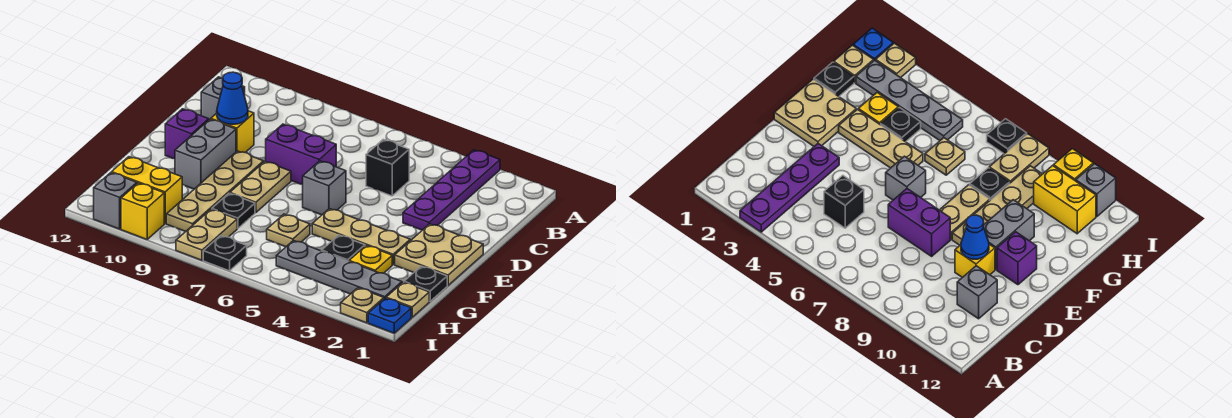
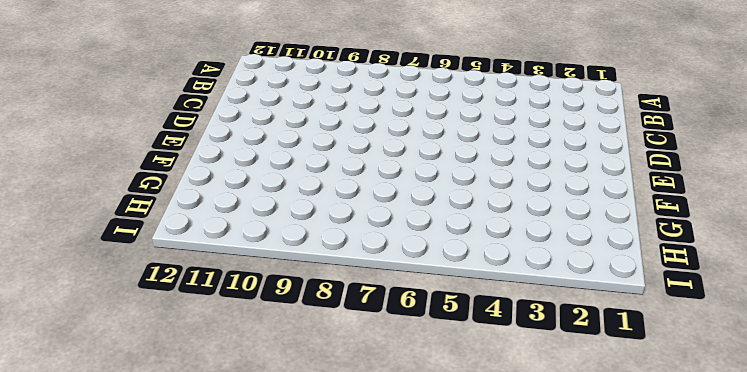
none -> purple plate A3:D3 level 1
none -> black brick C5 level 1
none -> grey brick C11 level 1

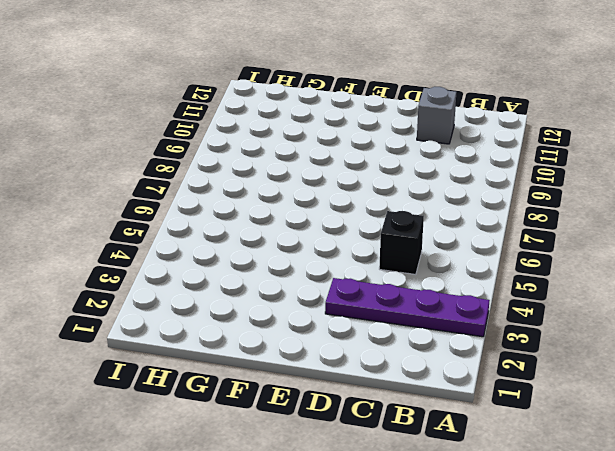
none -> purple brick D7:D8 level 1
none -> yellow brick D10 level 1
none -> tan plate E1:F2 level 1

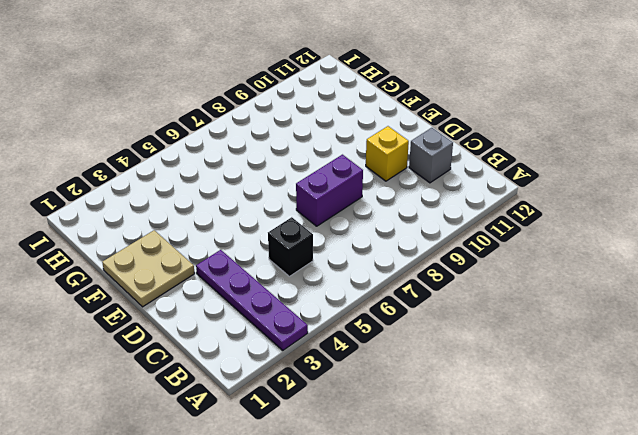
none -> grey brick E6 level 1
none -> tan plate E8:F8 level 1
none -> tan plate E9:H9 level 1

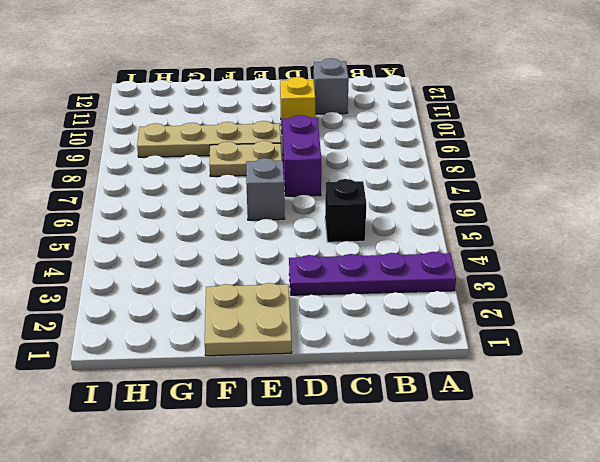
none -> grey brick E10:F10 level 1
none -> purple brick E11 level 1
none -> tan plate F3:F5 level 1

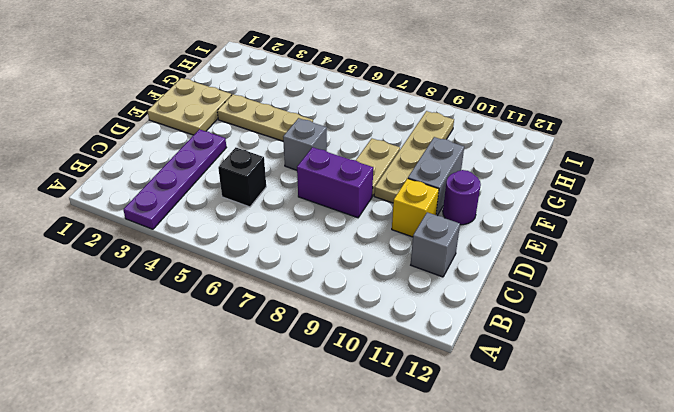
purple round brick E11 level 1 -> purple brick E11 level 1
none -> black plate G1 level 1
none -> yellow plate G3 level 1
none -> black plate G4 level 1

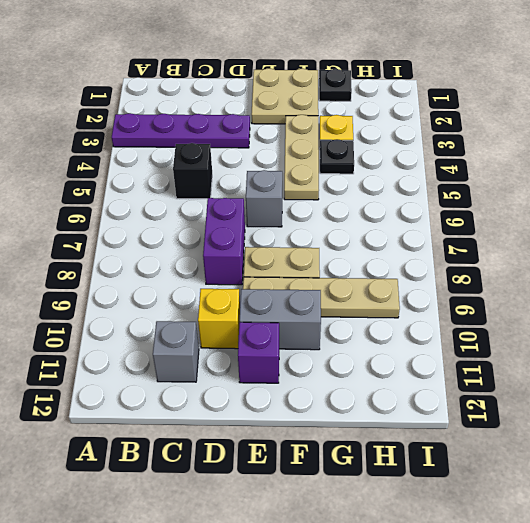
none -> tan plate G6 level 1
none -> black plate G8 level 1
none -> tan plate H1 level 1

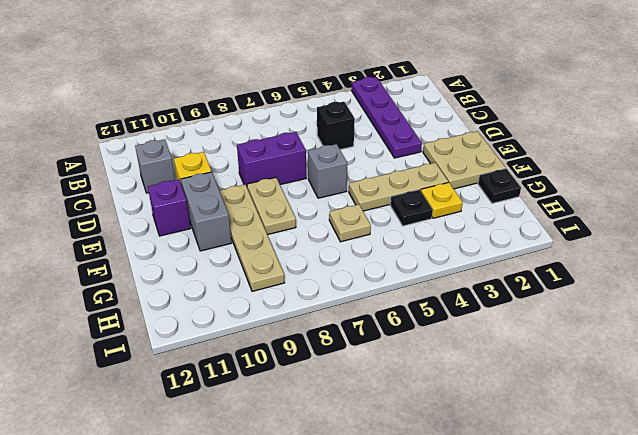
none -> black plate G8 level 1
none -> tan plate H1 level 1
none -> grey plate H2:H5 level 1

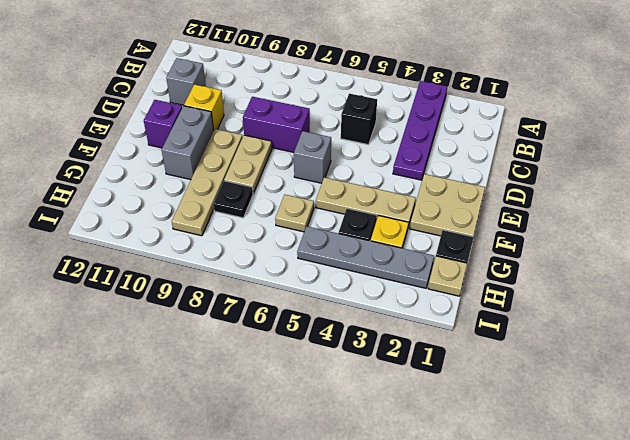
none -> tan plate H8:I8 level 1
none -> yellow brick H10:H11 level 1
none -> blue plate I1 level 1

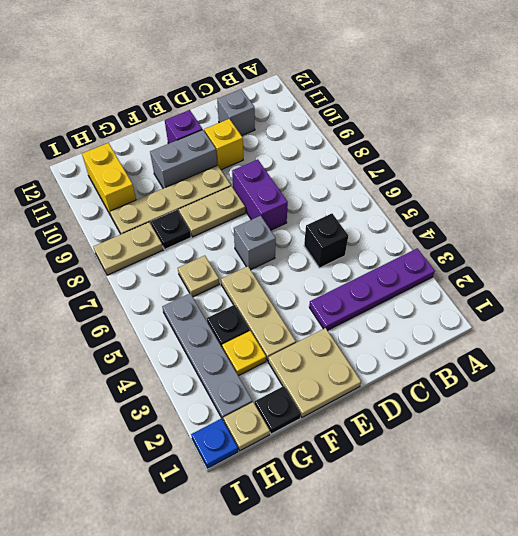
none -> tan plate I2 level 1
none -> black plate I7 level 1
none -> yellow brick I10 level 1

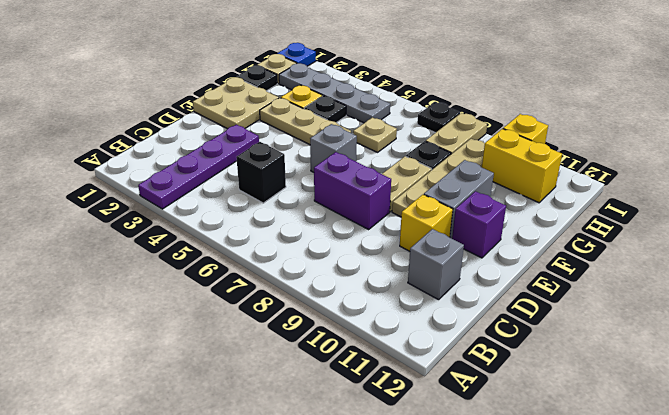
none -> tan plate I2 level 1
none -> grey brick I11 level 1
none -> blue cone D10 level 2

